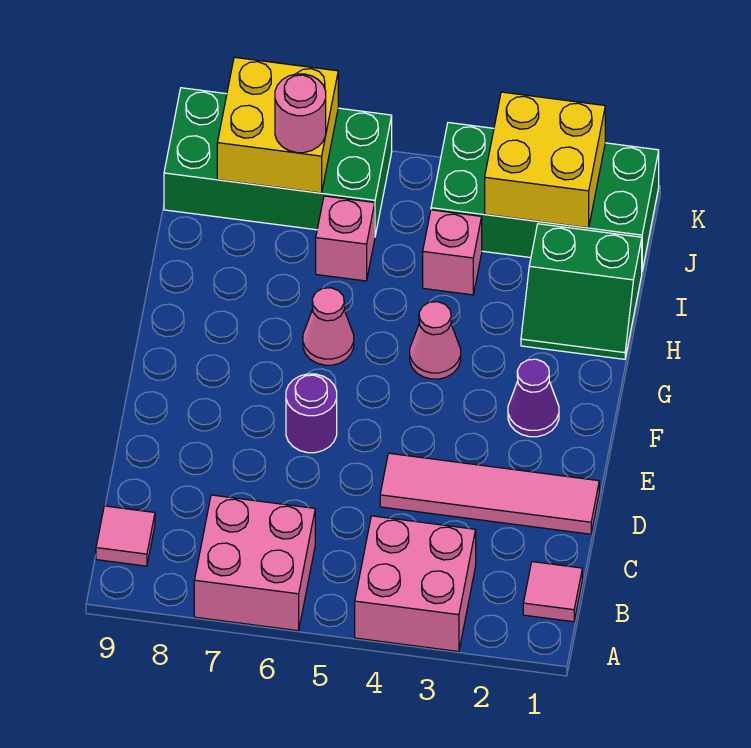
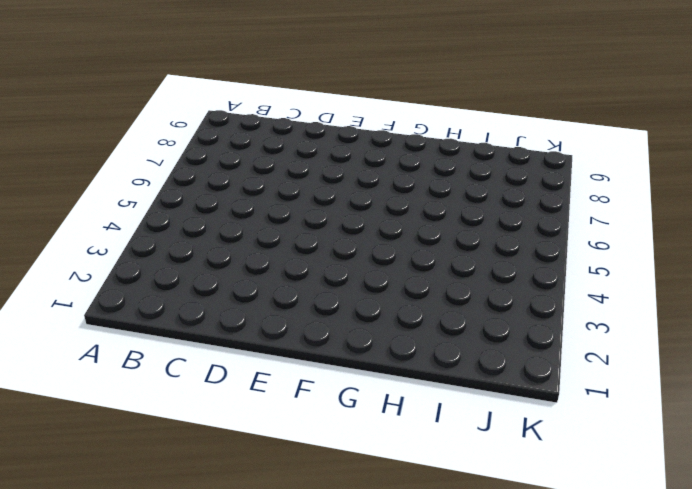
none -> pink brick A3:B4 level 1
none -> pink brick A6:B7 level 1
none -> pink tile B1 level 1

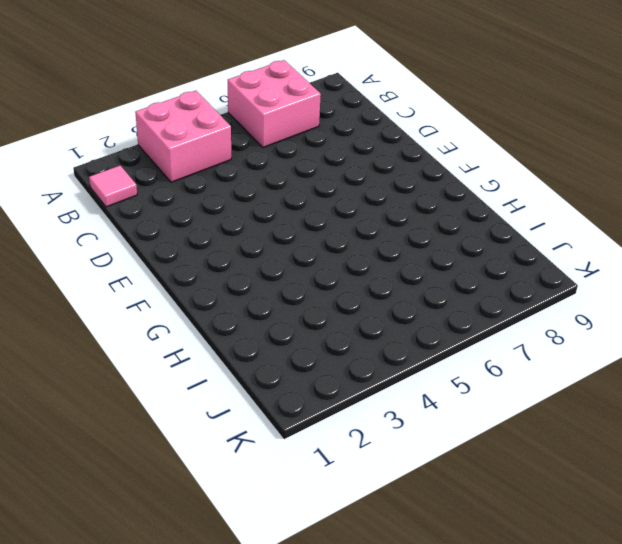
none -> pink tile B9 level 1
none -> pink tile D1:D4 level 1
none -> purple round brick E6 level 1

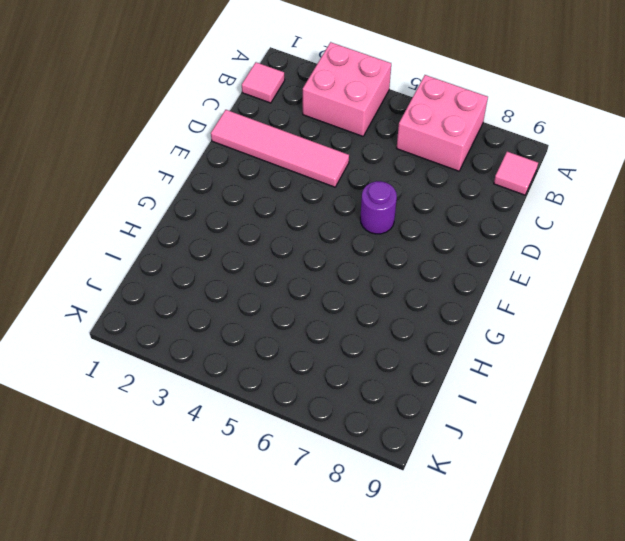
none -> purple cone F2 level 1
none -> pink cone G4 level 1
none -> pink cone G6 level 1

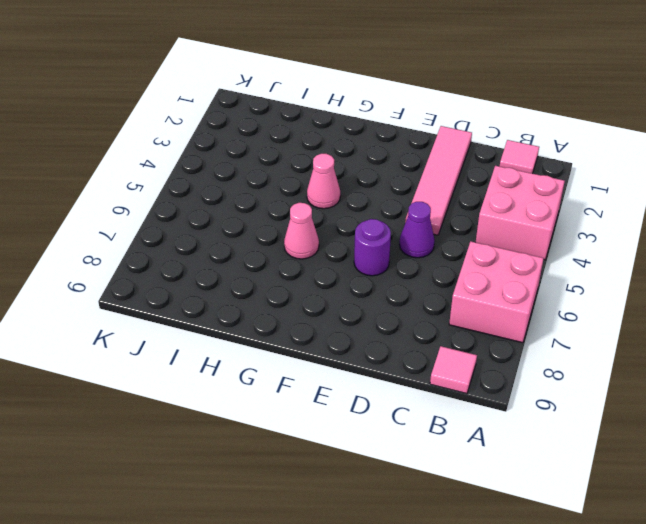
purple cone D5 level 1 -> purple cone F2 level 1
none -> green slope H1:I2 level 1 top I
none -> pink brick I4 level 1
none -> pink brick I6 level 1

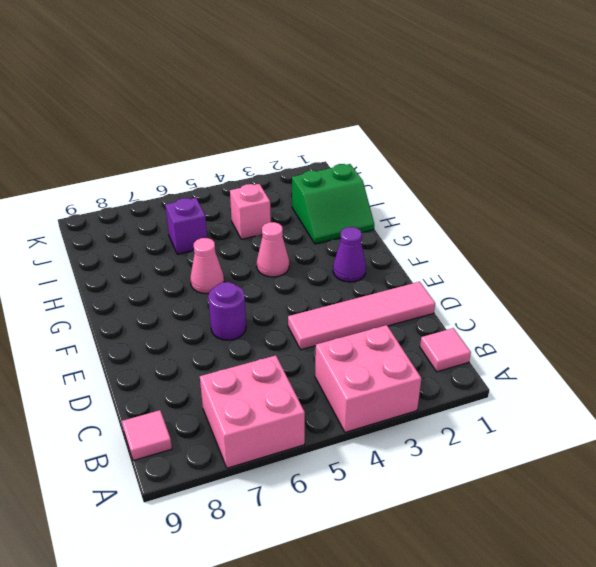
purple brick I6 level 1 -> pink brick I6 level 1
none -> green brick J1:K4 level 1
none -> green brick J6:K9 level 1
none -> yellow brick J2:K3 level 2

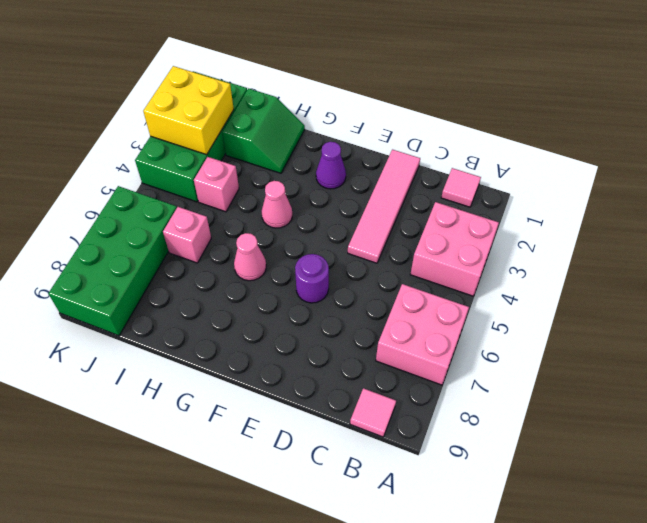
none -> yellow brick J7:K8 level 2
none -> pink round brick J7 level 3

